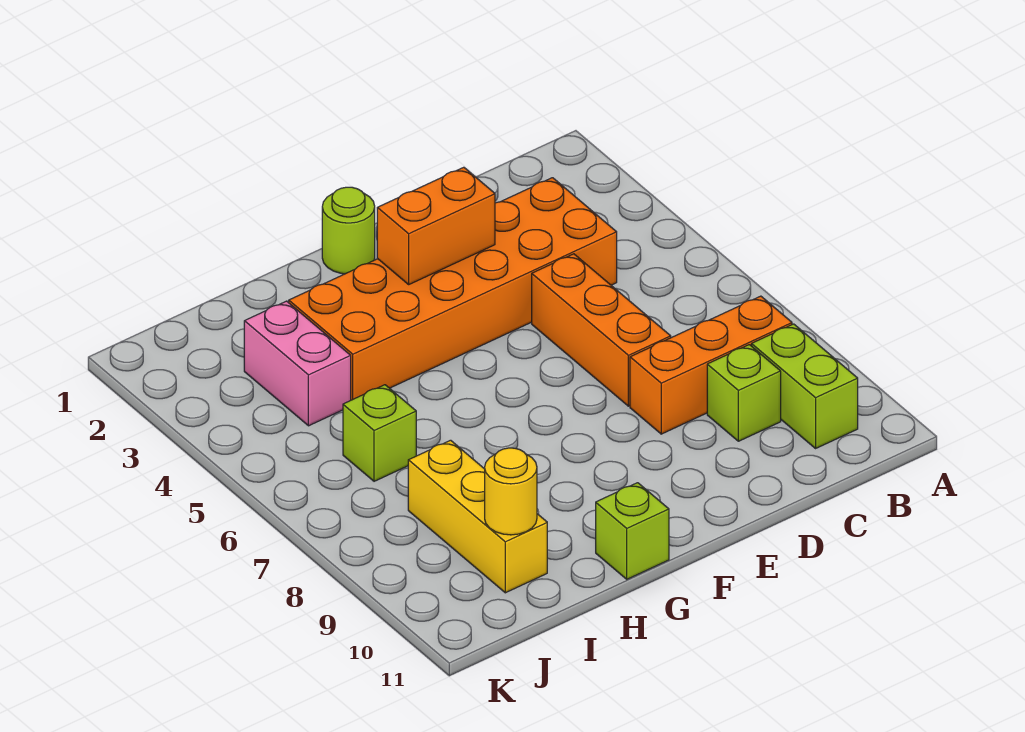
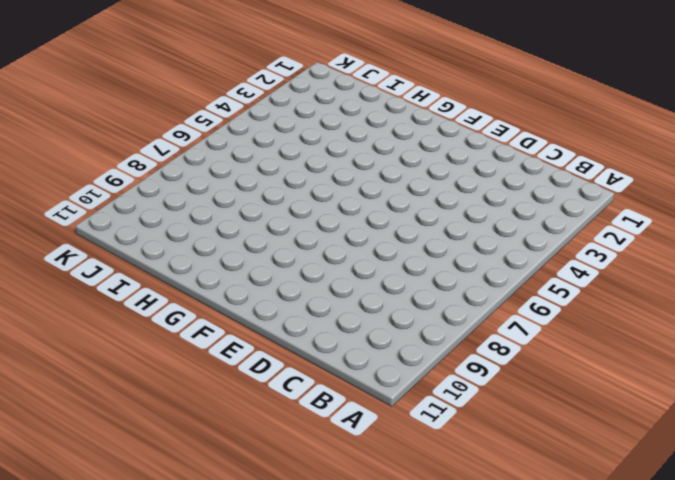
none -> orange brick B8:D8 level 1
none -> lime brick B9:B10 level 1
none -> orange brick C3:H4 level 1

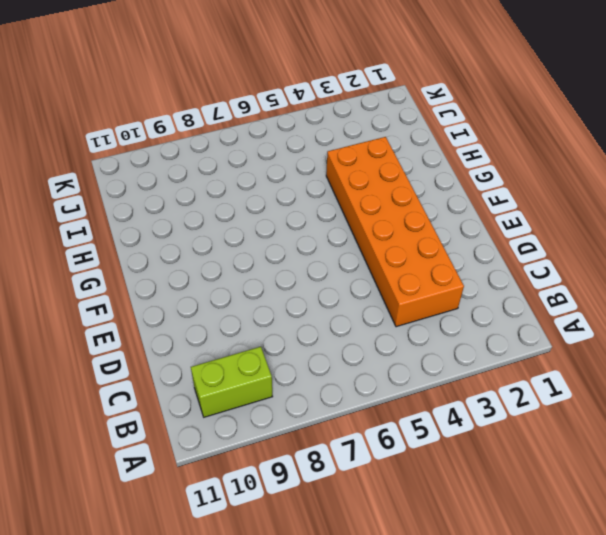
none -> orange brick B8:D8 level 1
none -> lime brick C9 level 1
none -> orange brick D5:D7 level 1

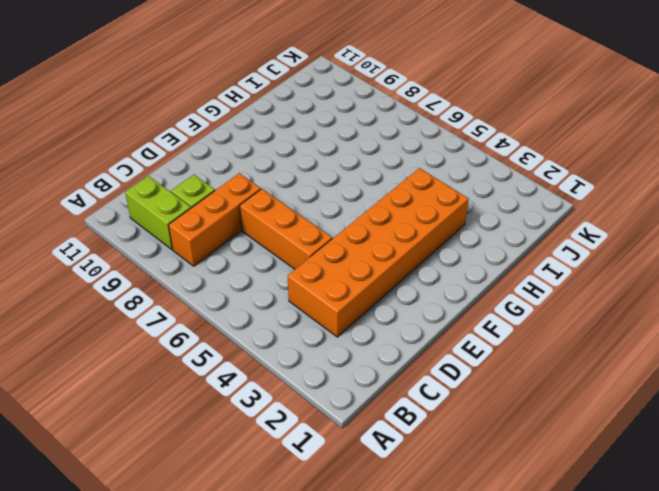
none -> lime round brick F1 level 1
none -> lime brick G11 level 1
none -> pink brick I3:I4 level 1

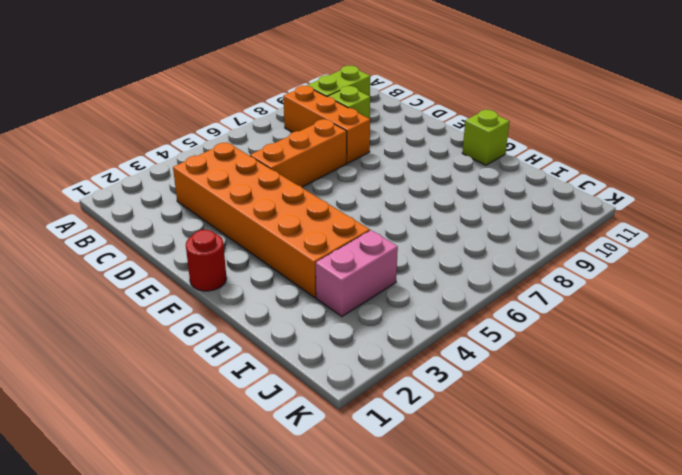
red round brick F1 level 1 -> lime round brick F1 level 1
none -> lime brick I6 level 1
none -> yellow brick I8:I10 level 1
none -> orange brick E3:F3 level 2

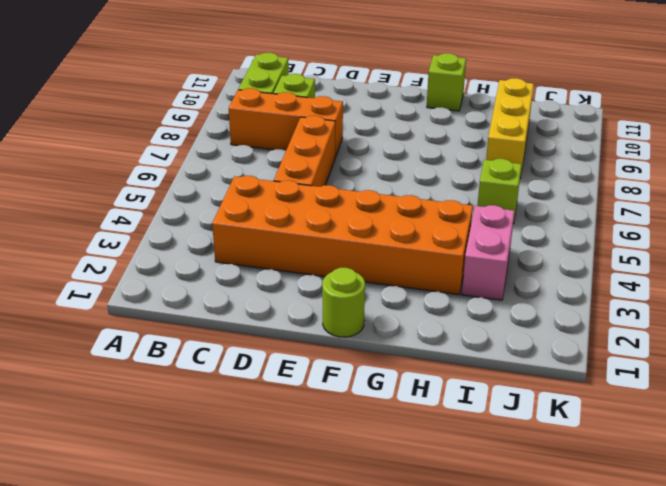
none -> orange brick E3:F3 level 2
none -> yellow round brick I10 level 2

